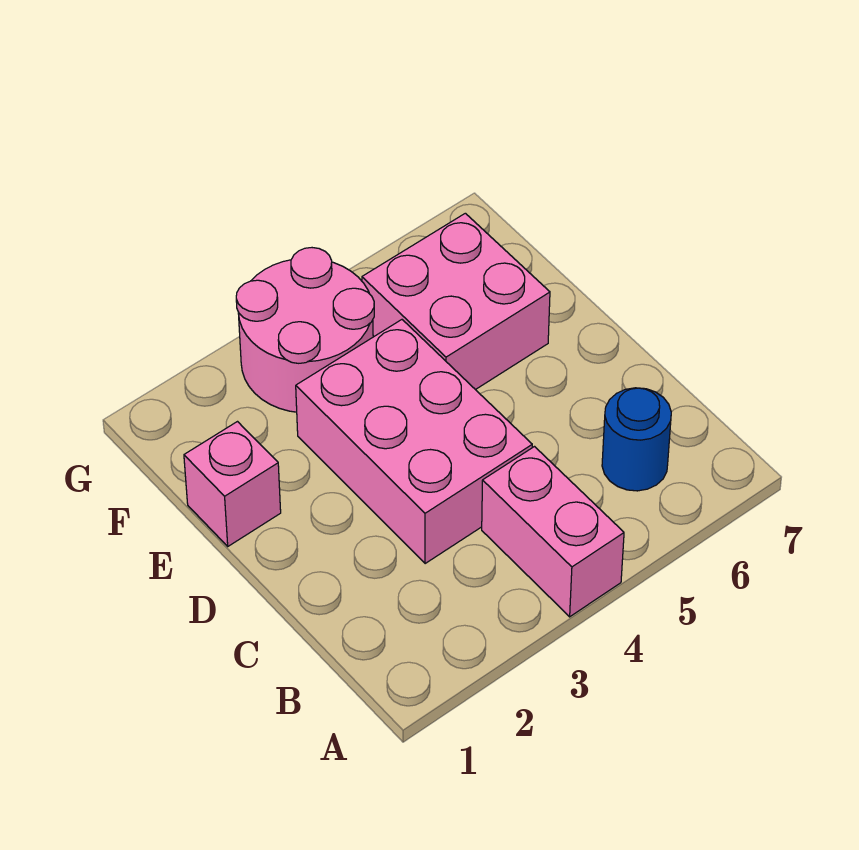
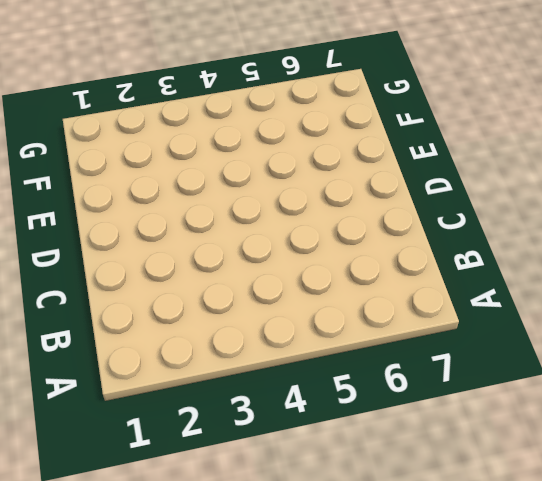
none -> pink brick A4:B4 level 1
none -> blue round brick B6 level 1

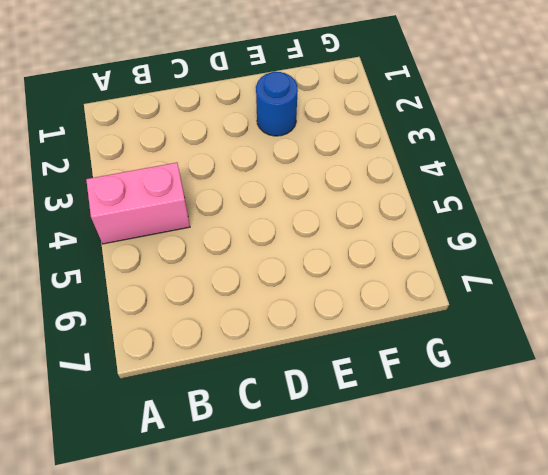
blue round brick E2 level 1 -> blue round brick B6 level 1
none -> pink brick C3:E4 level 1
none -> pink brick E1 level 1

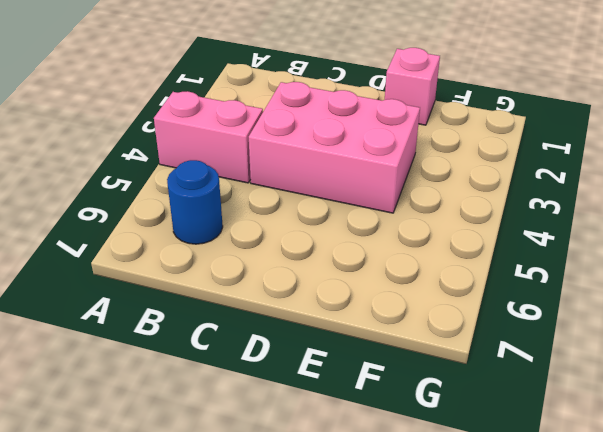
none -> pink brick E5:F6 level 1
none -> pink round brick F3:G4 level 1

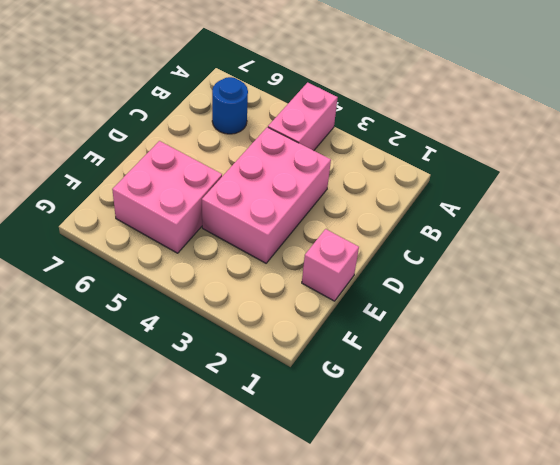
none -> pink round brick F3:G4 level 1

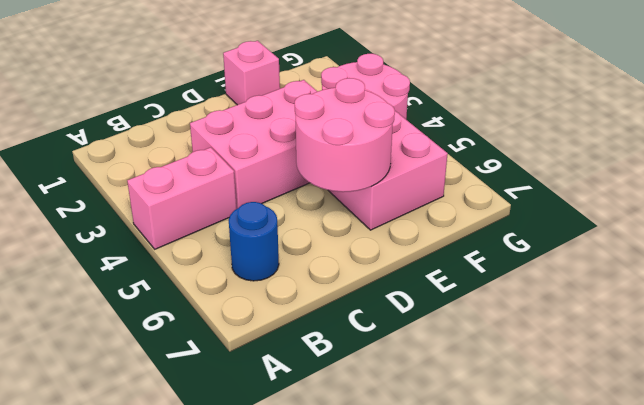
pink round brick D5:E6 level 2 -> none

